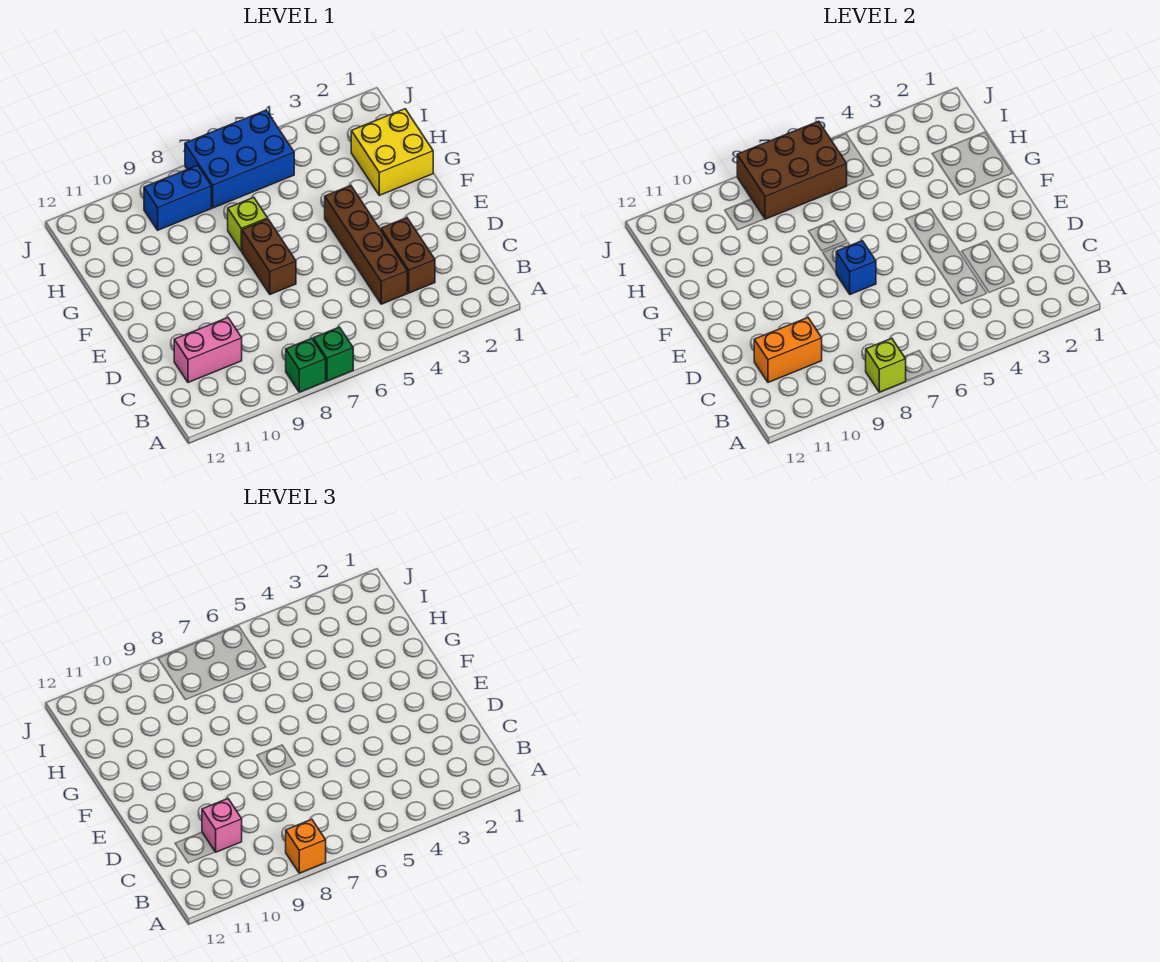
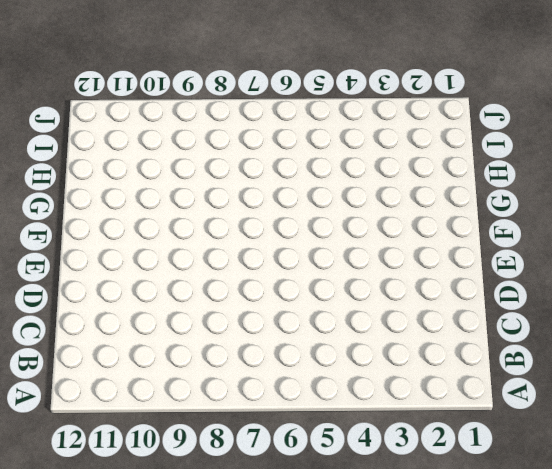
none -> green brick A7 level 1
none -> green brick A8 level 1
none -> brown brick C3:D3 level 1

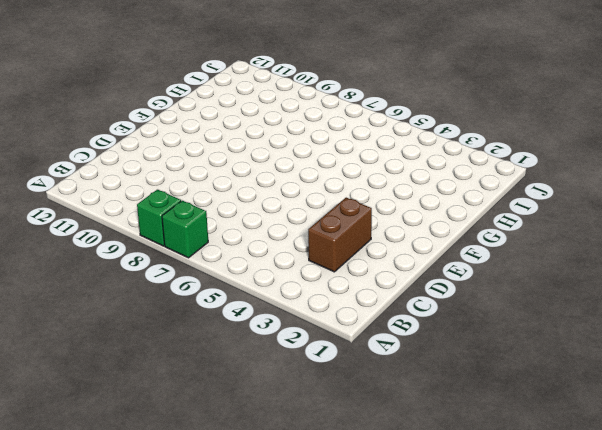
none -> brown brick C4:F4 level 1
none -> pink brick C10:C11 level 1
none -> brown brick E7:F7 level 1

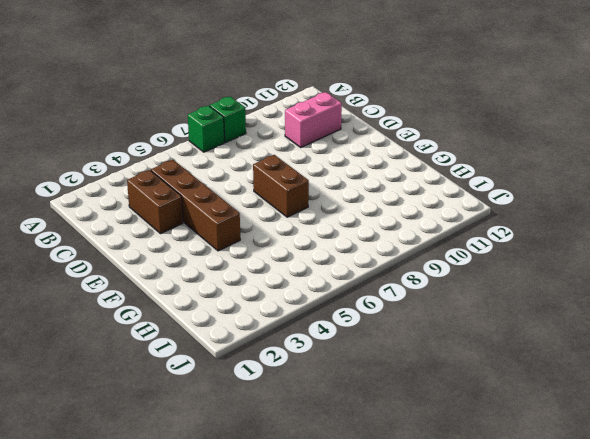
none -> yellow brick G1:H2 level 1
none -> lime brick G7 level 1
none -> blue brick I5:J7 level 1

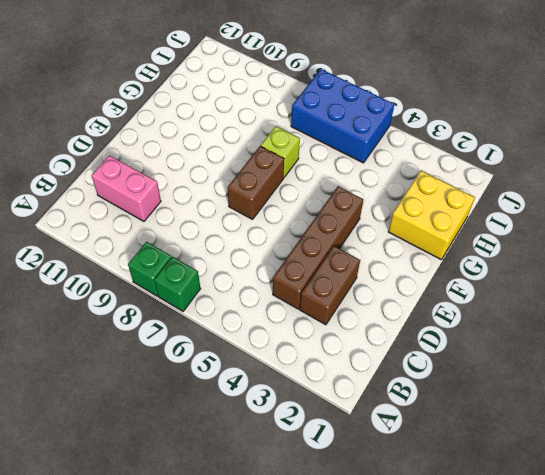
none -> blue brick I8:I9 level 1
none -> lime brick A8 level 2
none -> orange brick C10:C11 level 2

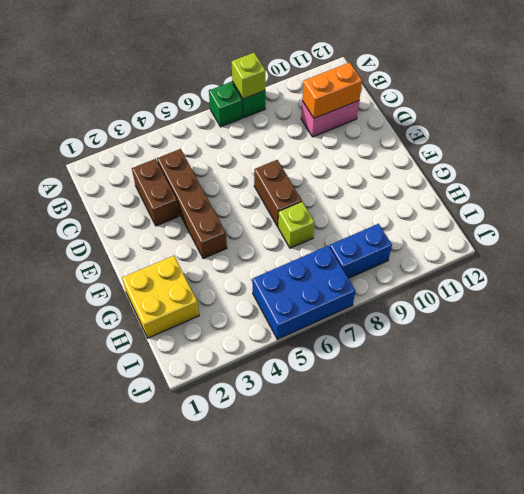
none -> blue brick E7 level 2
none -> brown brick I6:J8 level 2
none -> orange brick A8 level 3

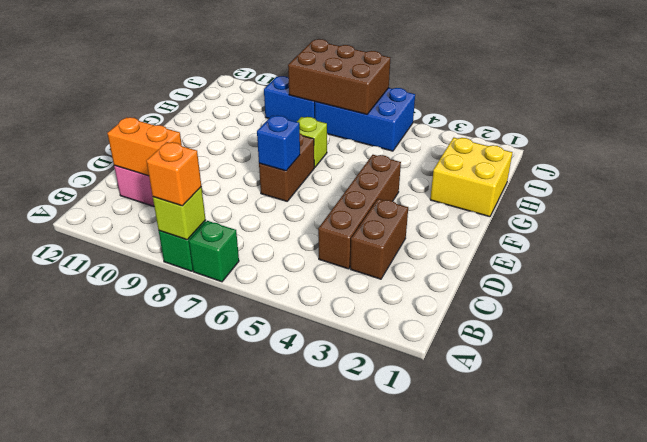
none -> pink brick C10 level 3

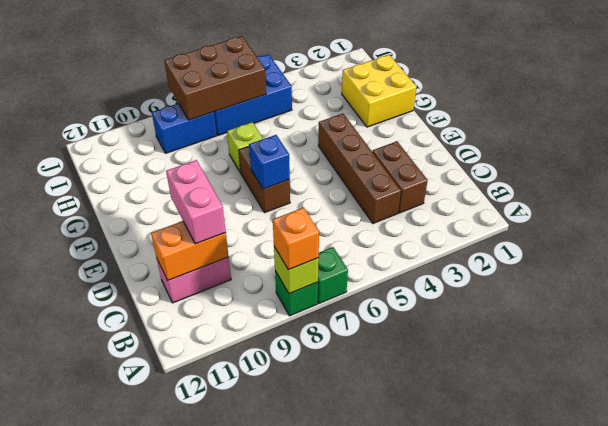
pink brick C10:D10 level 3 -> pink brick C10 level 3

